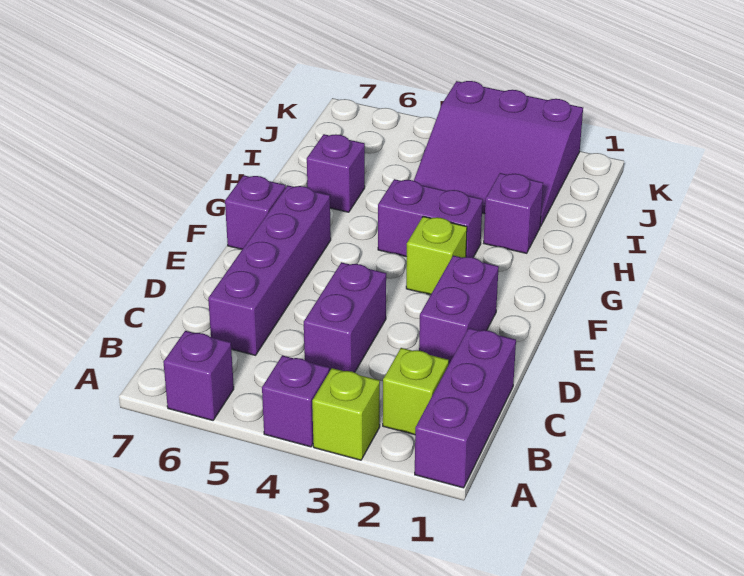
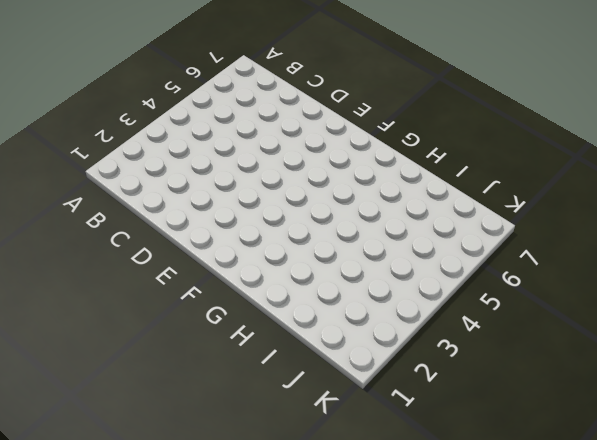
none -> purple brick A1:C1 level 1
none -> lime brick A3 level 1
none -> purple brick A4 level 1

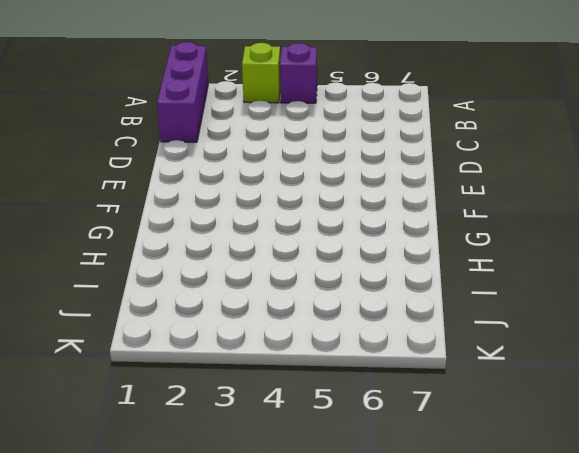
none -> purple brick A6 level 1
none -> lime brick B2 level 1
none -> purple brick C4:D4 level 1

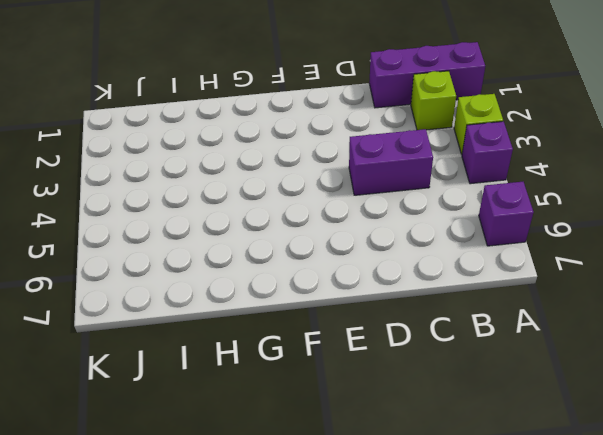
none -> purple brick C6:F6 level 1
none -> purple brick D2:E2 level 1
none -> lime brick F3 level 1

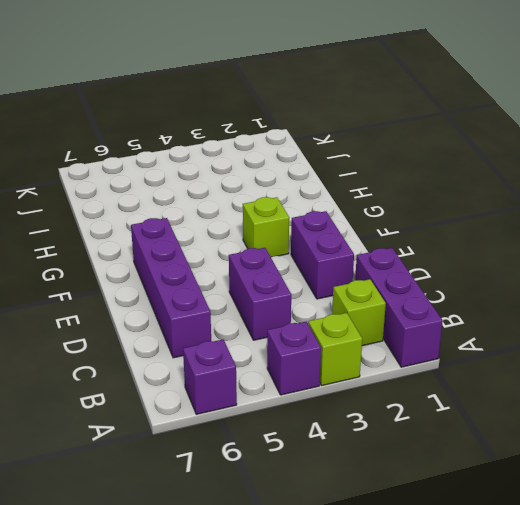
none -> purple brick F7 level 1
none -> purple brick G3:G4 level 1
none -> purple brick H2 level 1

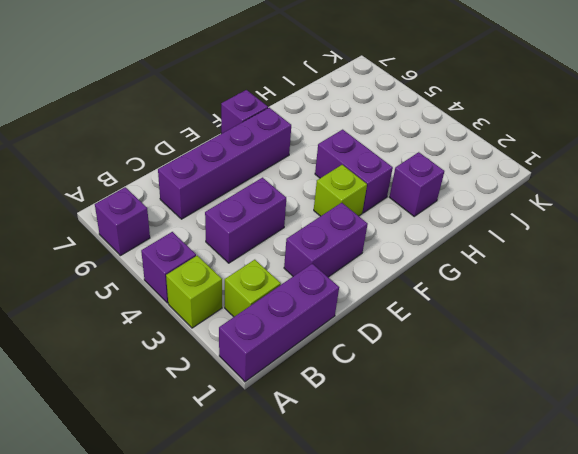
none -> purple brick H6 level 1
none -> purple slope I2:K4 level 1 top K

